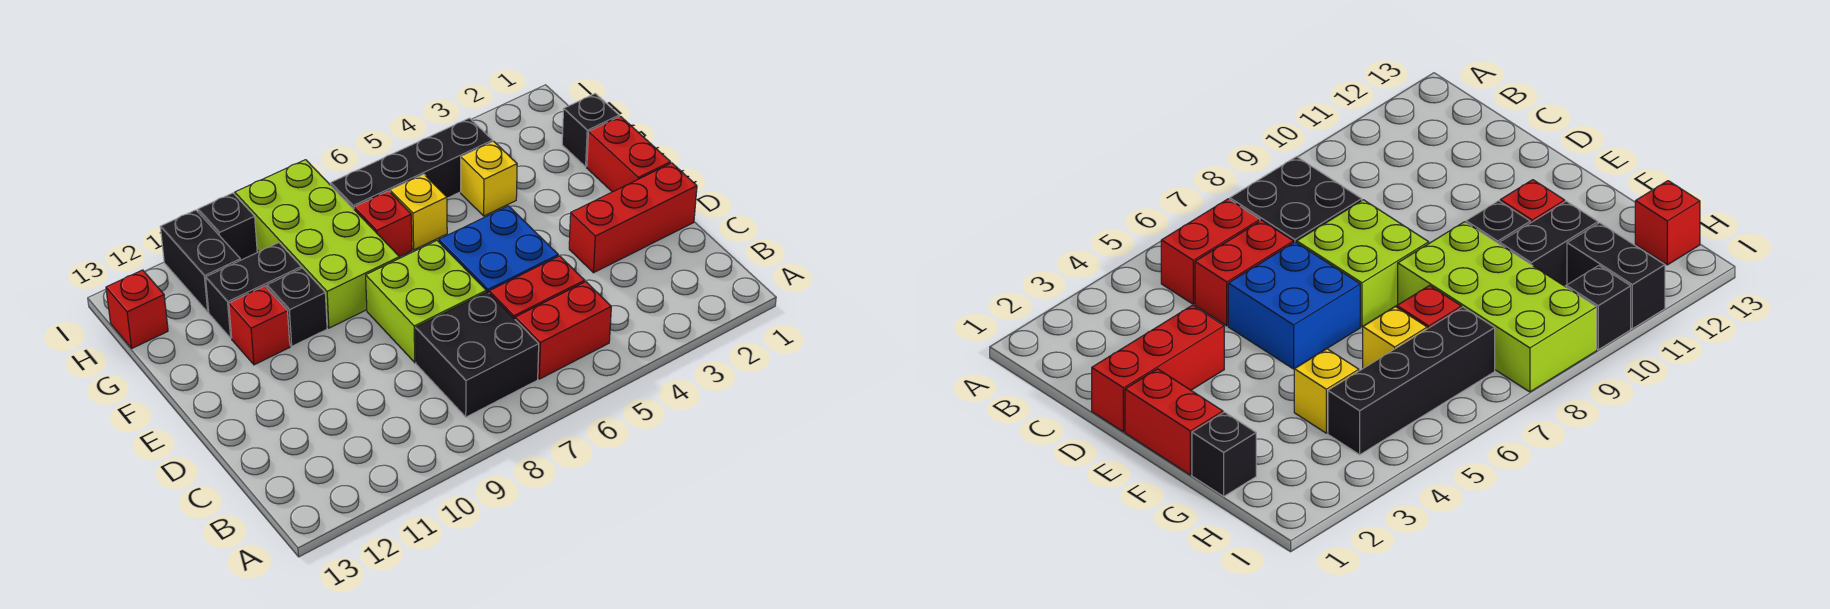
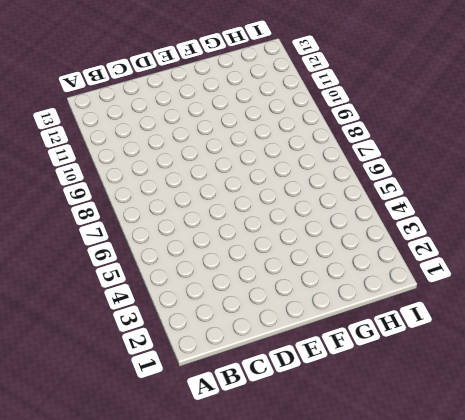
none -> red brick B5:B6 level 1
none -> black brick B7:C8 level 1
none -> red brick C5:C6 level 1

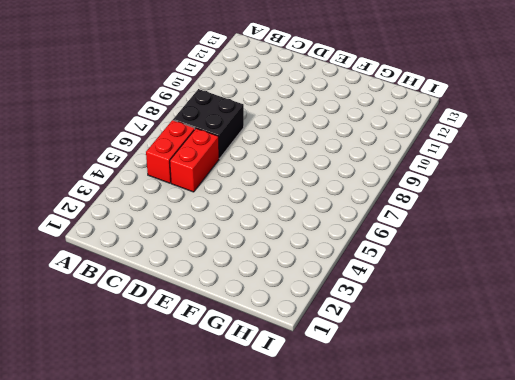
none -> red brick D1:D3 level 1
none -> blue brick D5:E6 level 1
none -> lime brick D7:E8 level 1

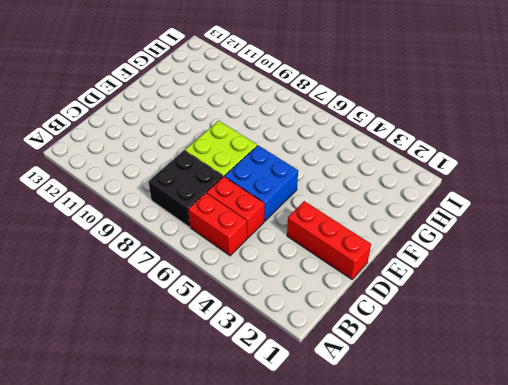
none -> red brick E1:F1 level 1
none -> lime brick F8:I9 level 1
none -> black brick F10 level 1

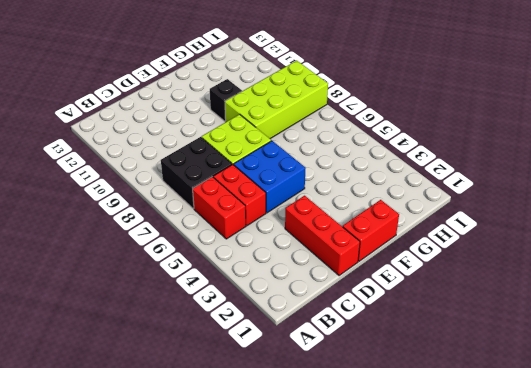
none -> red brick F11 level 1
none -> black brick G1 level 1
none -> yellow brick G4 level 1

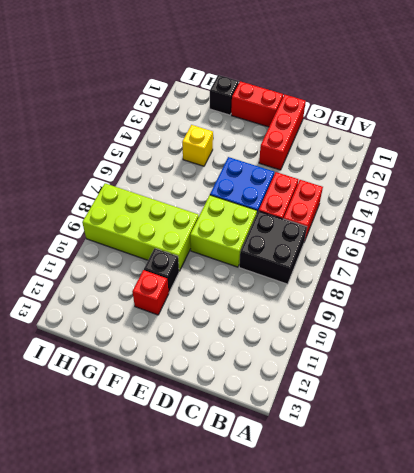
none -> yellow brick G6 level 1
none -> red brick G7 level 1
none -> black brick G10:G11 level 1

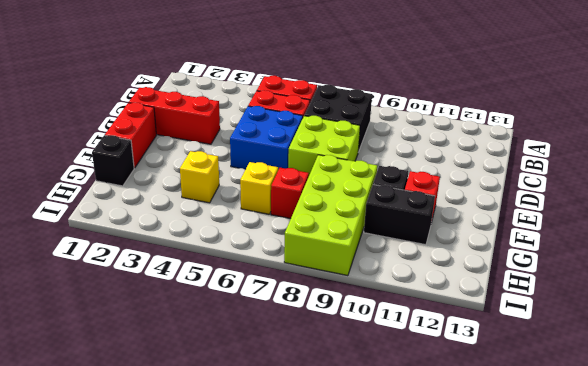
none -> black brick H4:H7 level 1
none -> black brick H11:I11 level 1
none -> red brick H13 level 1

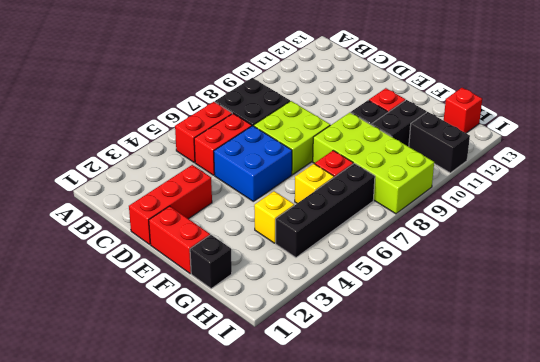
none -> black brick I10 level 1

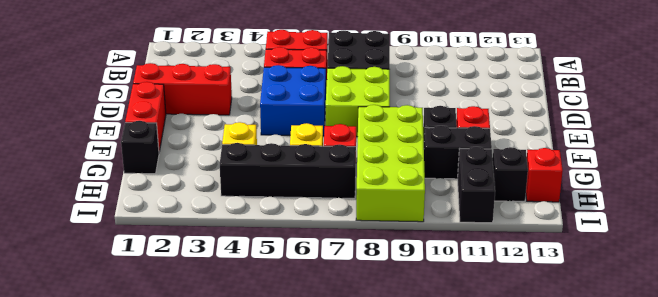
black brick H12 level 1 -> black brick I10 level 1

